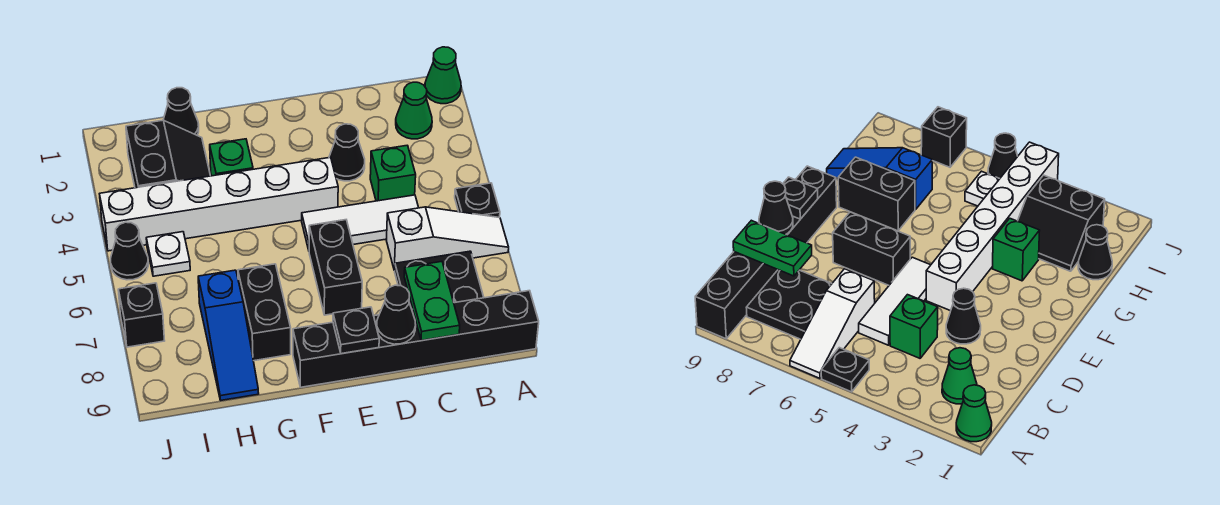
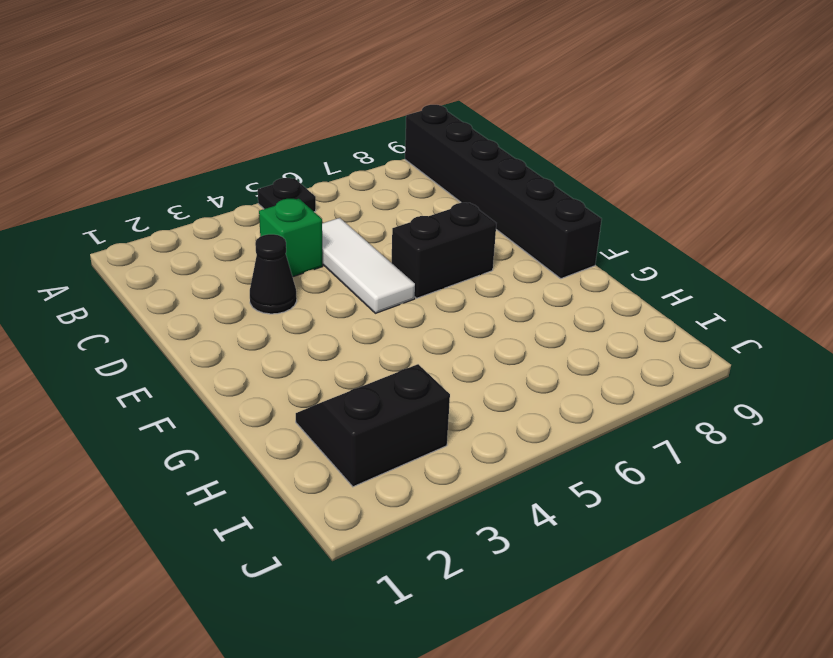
none -> green cone A1 level 1
none -> white slope A6:C6 level 1 top C
none -> green cone B2 level 1

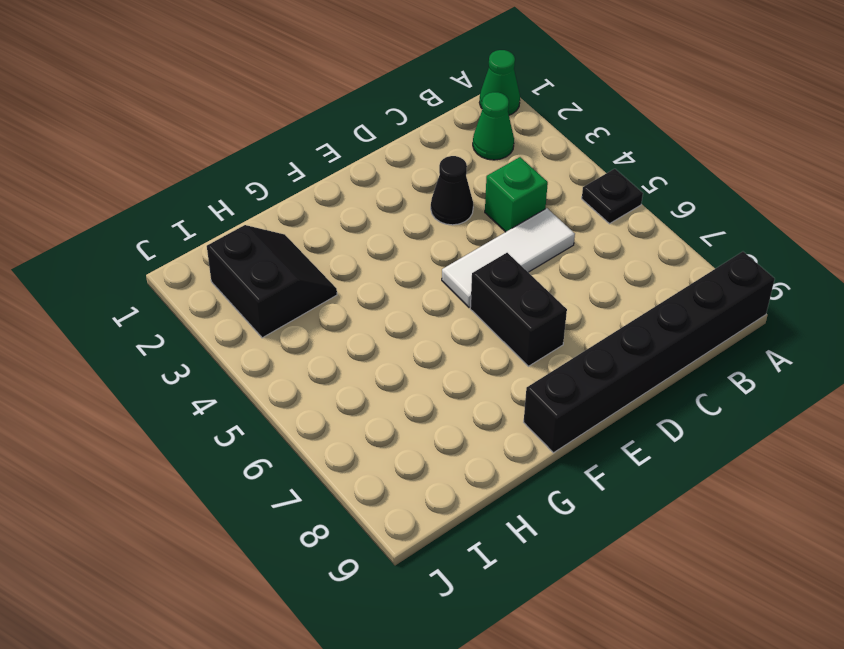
none -> white slope A6:C6 level 1 top C
none -> black plate B7:C8 level 1
none -> white brick E4:J4 level 1

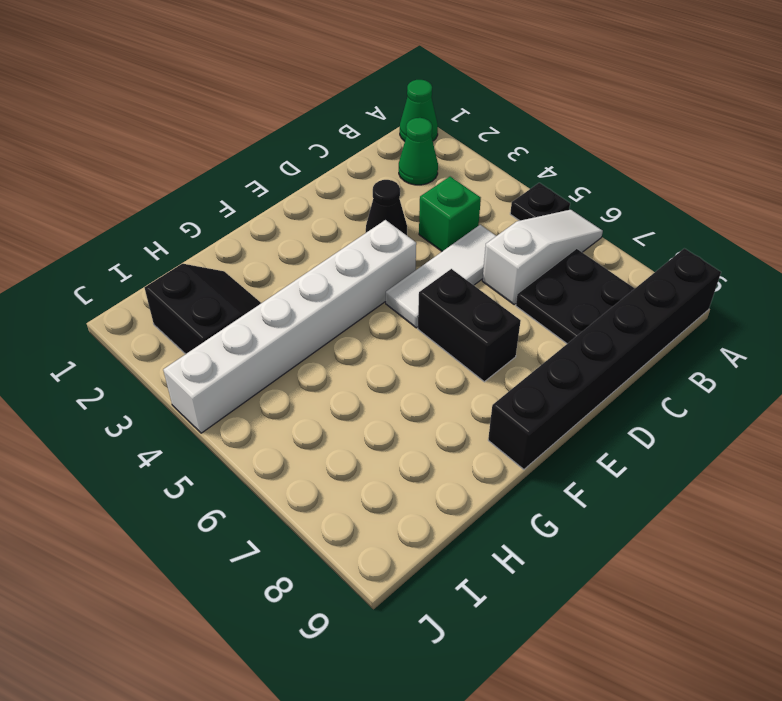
none -> green brick G3 level 1
none -> black brick G7:G8 level 1
none -> black cone H1 level 1

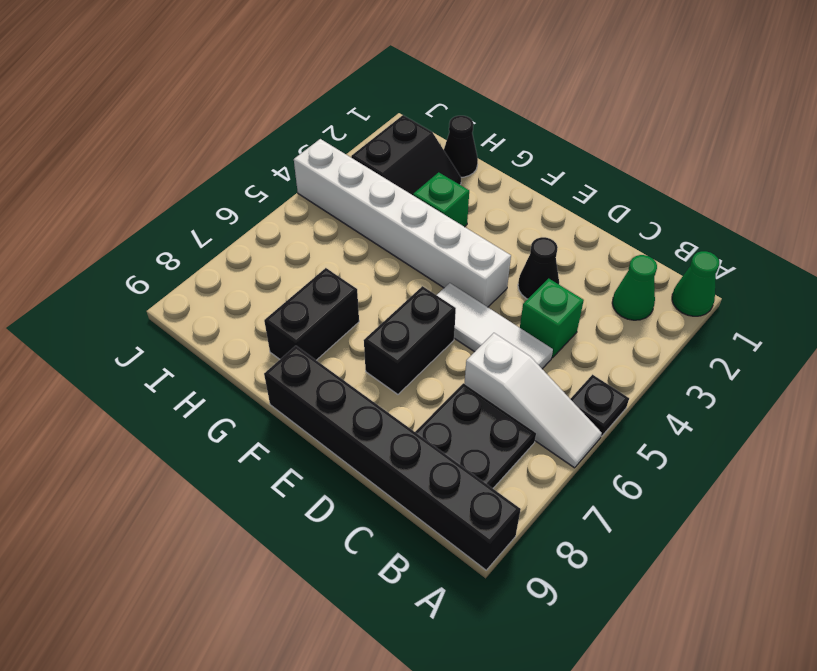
none -> blue slope H7:H9 level 1 top 7
none -> white plate I5 level 1
none -> black cone J5 level 1

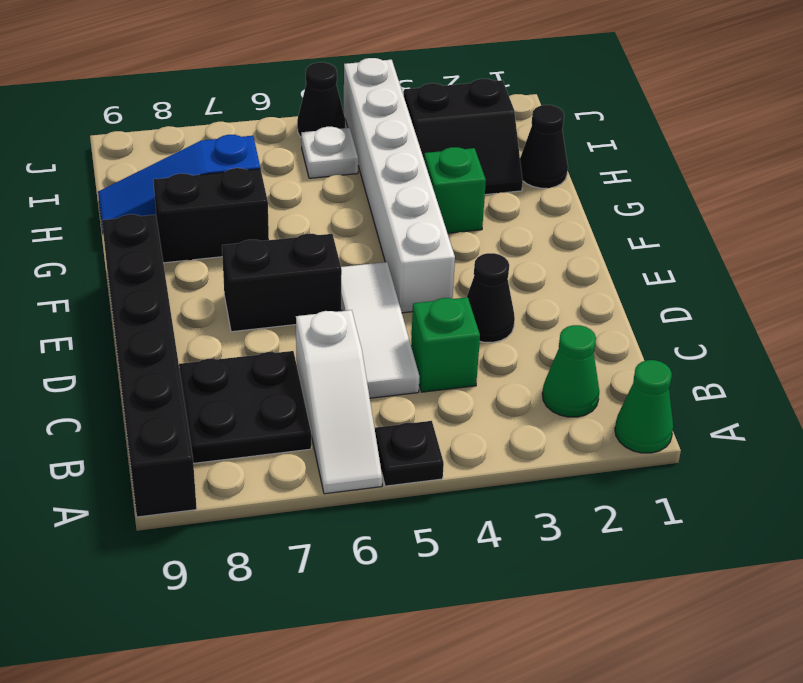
none -> black brick J7 level 1
none -> green plate C8:C9 level 2
none -> black cone D9 level 2

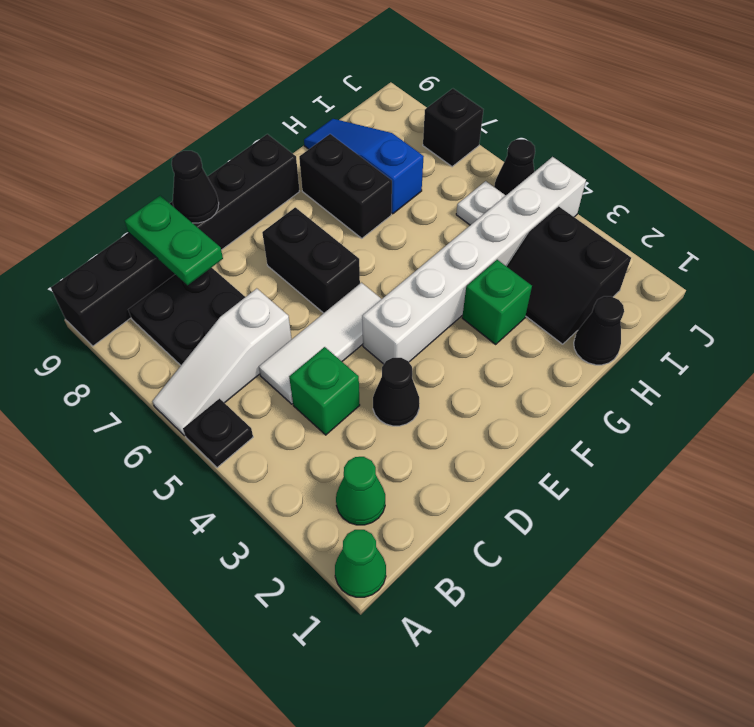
none -> black plate E9 level 2

